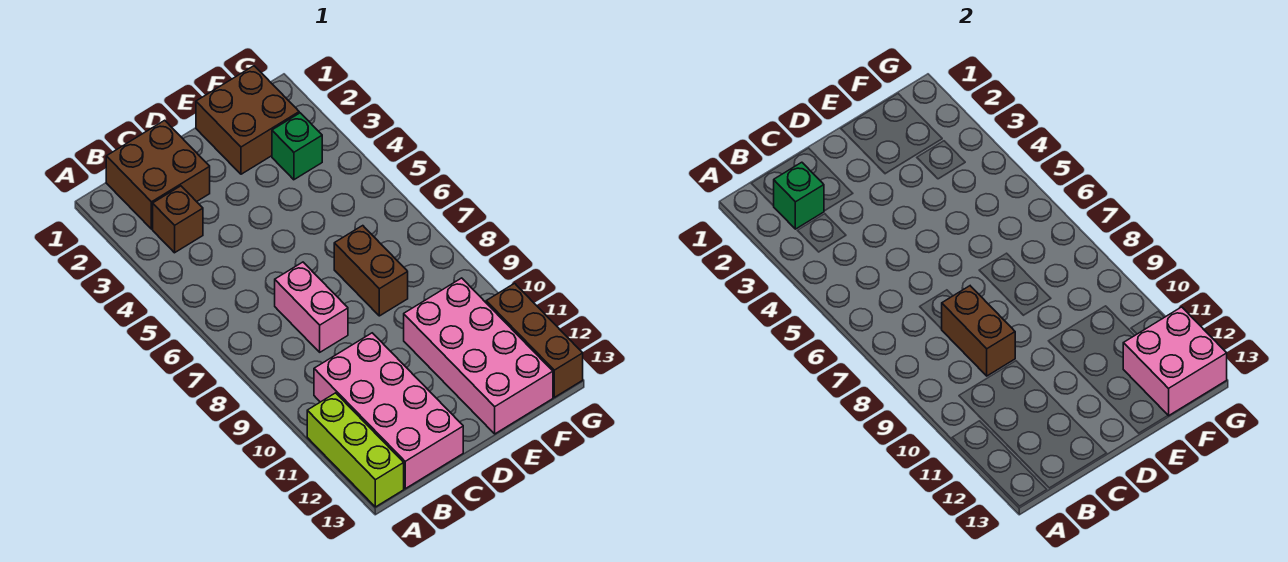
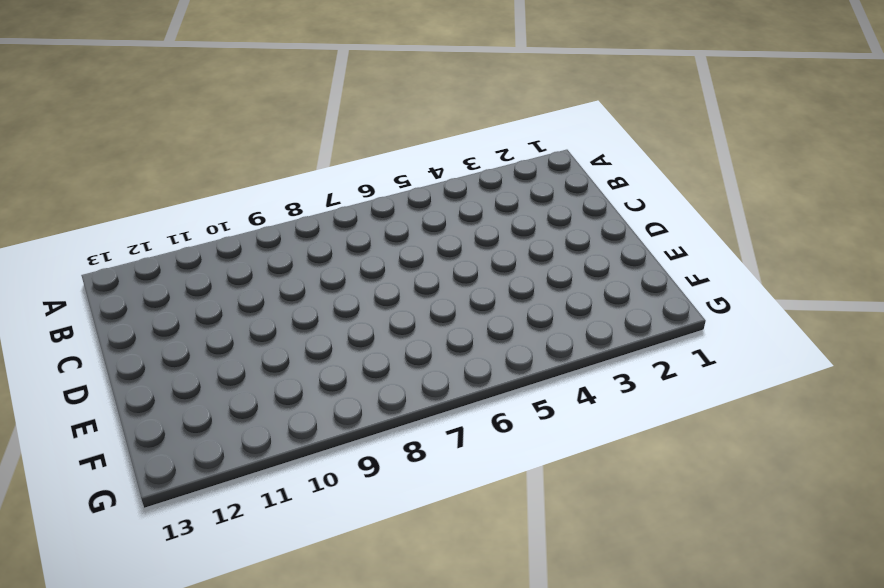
none -> lime brick A11:A13 level 1
none -> brown brick B1:C2 level 1
none -> brown brick B3 level 1

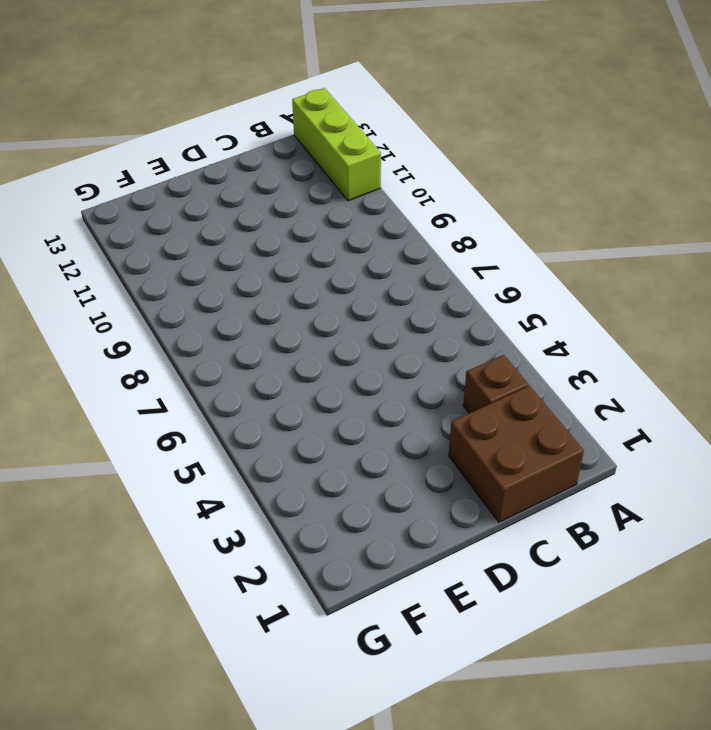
none -> pink brick B10:C13 level 1
none -> pink brick C7:C8 level 1
none -> brown brick E1:F2 level 1

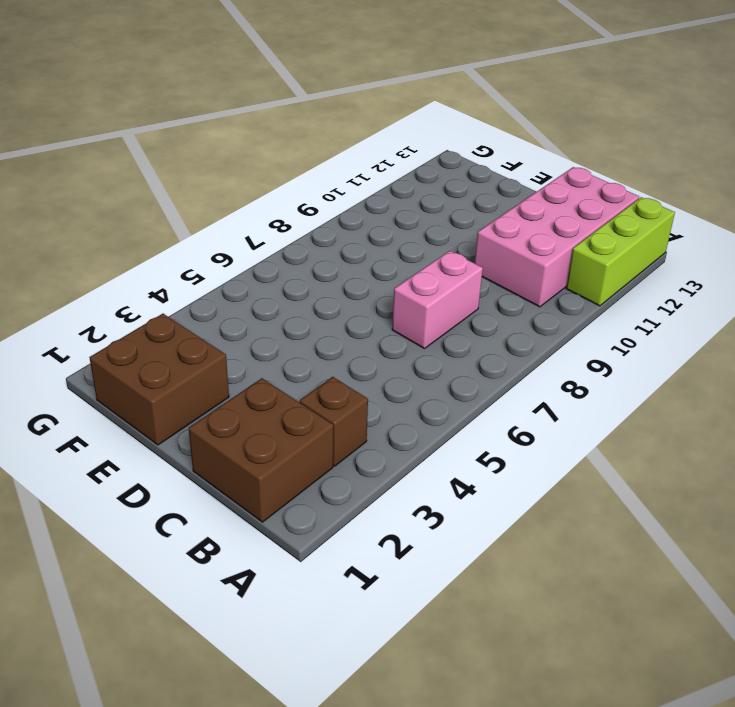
none -> brown brick E7:E8 level 1
none -> pink brick E10:F13 level 1
none -> green brick F3 level 1

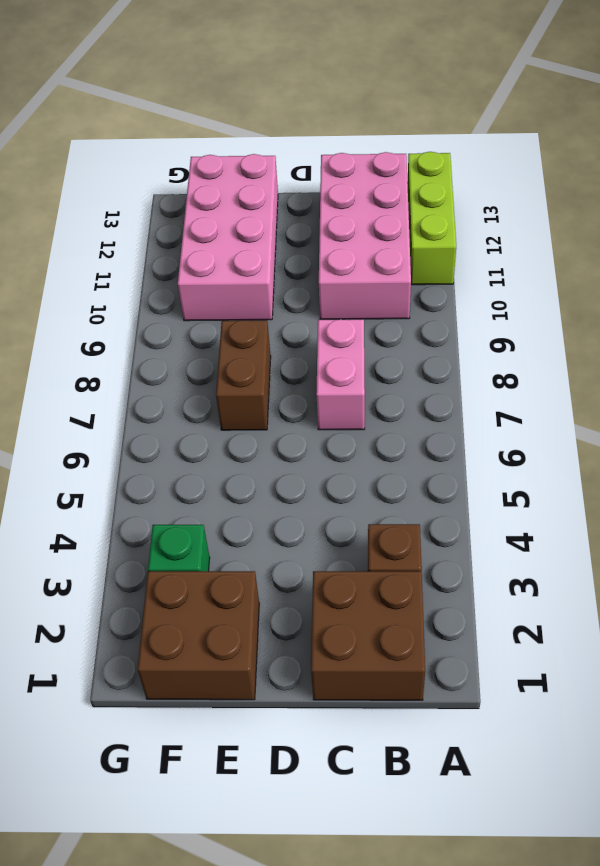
none -> brown brick G11:G13 level 1
none -> green brick B2 level 2
none -> brown brick C8:C9 level 2

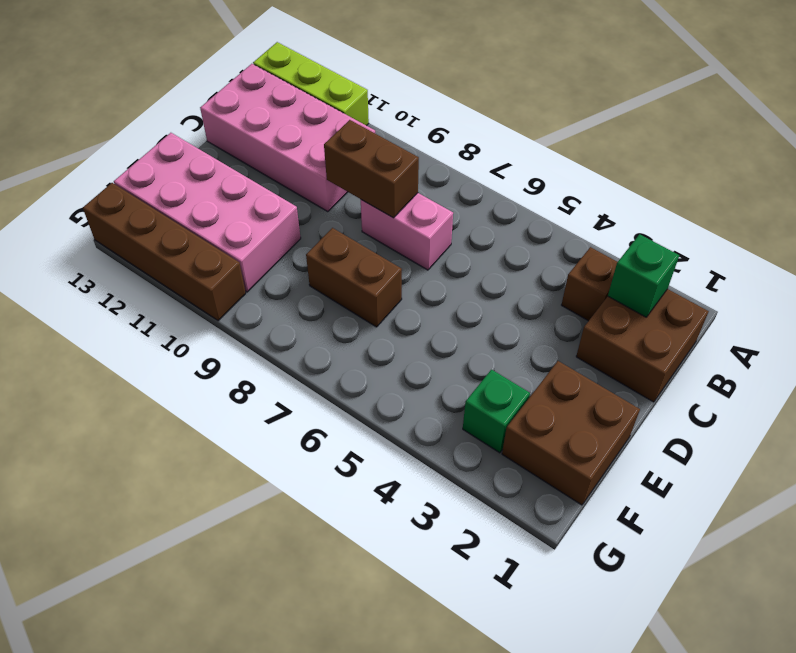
brown brick G10:G13 level 1 -> brown brick G11:G13 level 1
none -> pink brick F12:G13 level 2

